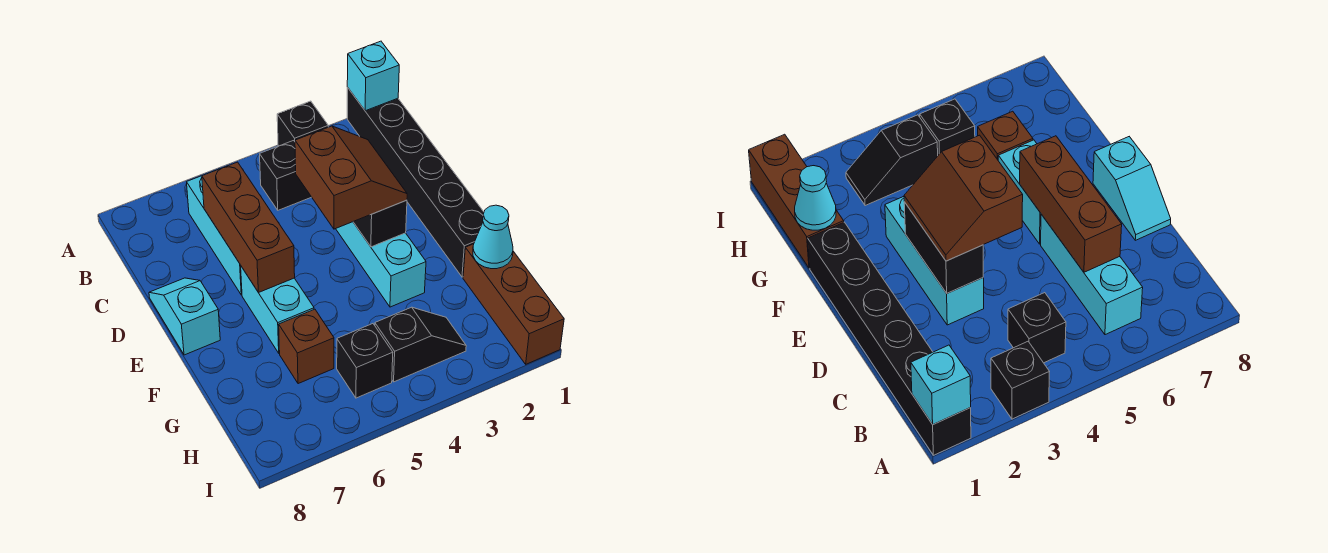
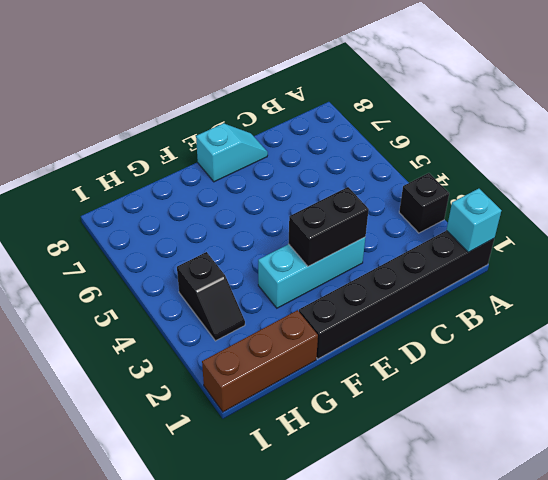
none -> black brick B4 level 1
none -> cyan brick B6:D6 level 1
none -> cyan brick E6:F6 level 1

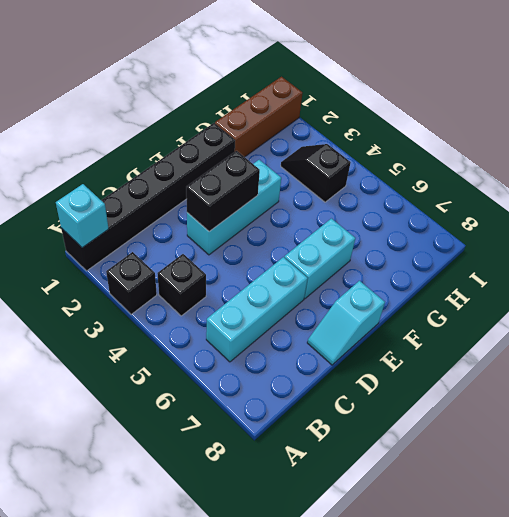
none -> brown brick G6 level 1
none -> black brick H5 level 1
none -> brown brick C6:E6 level 2

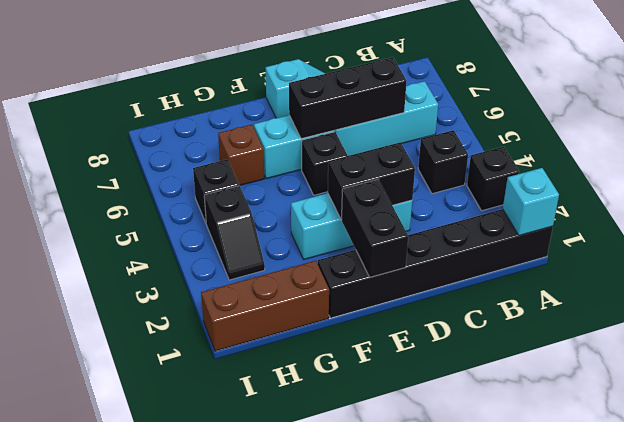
black brick C6:E6 level 2 -> brown brick C6:E6 level 2
black brick E1:E2 level 2 -> none
black brick E5 level 1 -> none
none -> cyan cone G1 level 2
none -> brown slope D3:E4 level 3 top 4

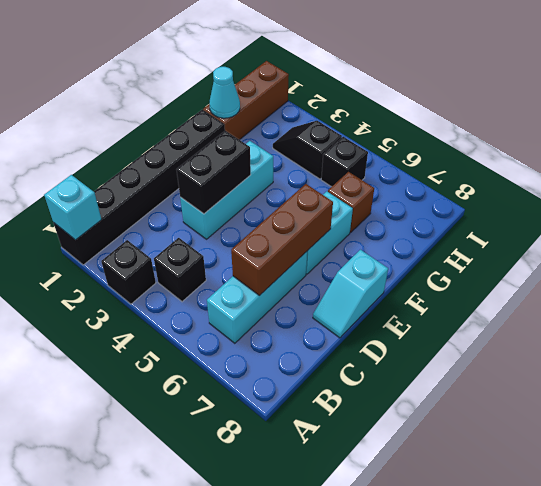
none -> brown slope D3:E4 level 3 top 4

